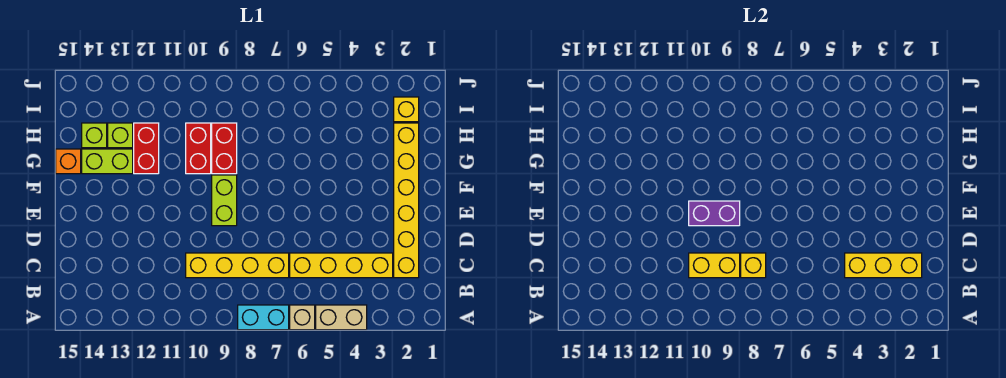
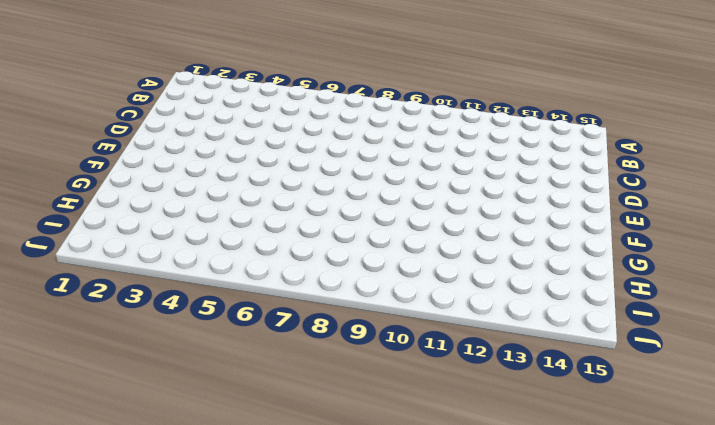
none -> tan brick A4:A5 level 1
none -> tan brick A6 level 1
none -> cyan brick A7:A8 level 1

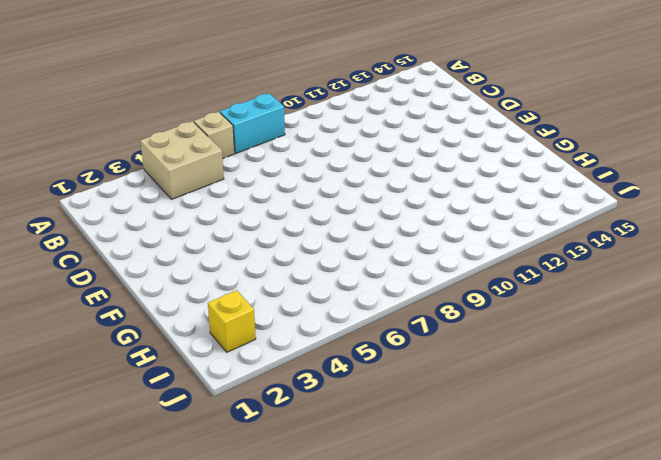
tan brick A4:B5 level 1 -> tan brick A4:A5 level 1
none -> yellow brick C2:H2 level 1
none -> yellow brick C3:C6 level 1
none -> yellow brick C7:C10 level 1

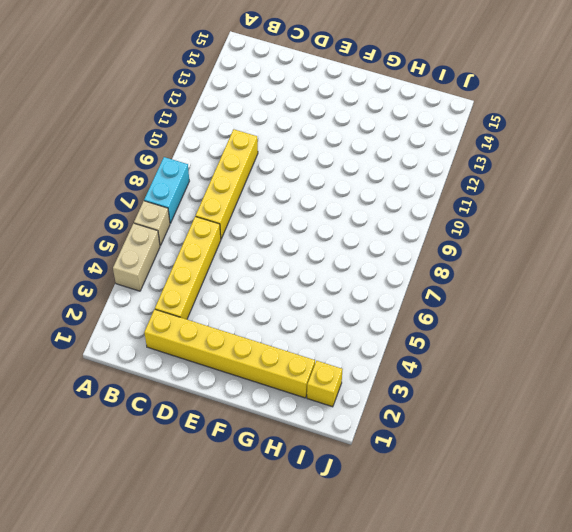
none -> lime brick E9:F9 level 1
none -> red brick G9:H9 level 1
none -> red brick G10:H10 level 1

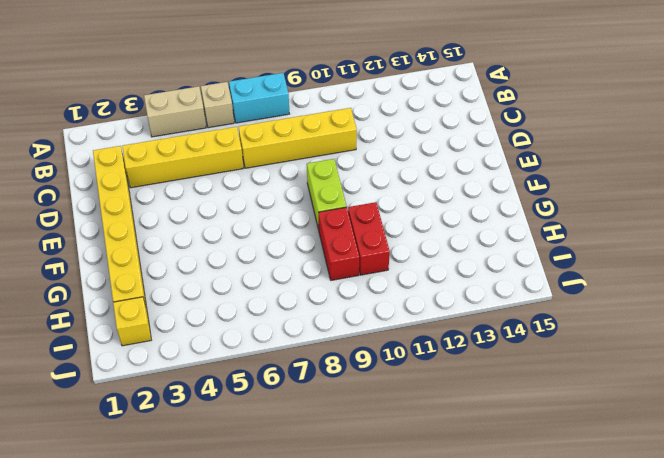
none -> red brick G12:H12 level 1
none -> lime brick G13:G14 level 1
none -> orange brick G15 level 1

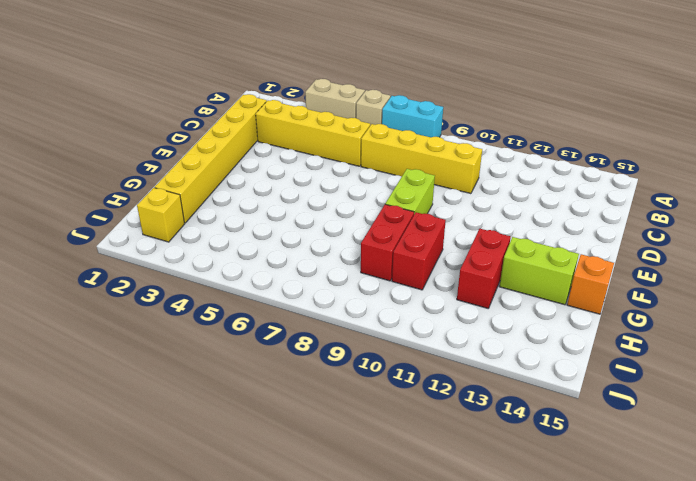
none -> lime brick H13 level 1
none -> lime brick H14 level 1
none -> yellow brick C2:C4 level 2

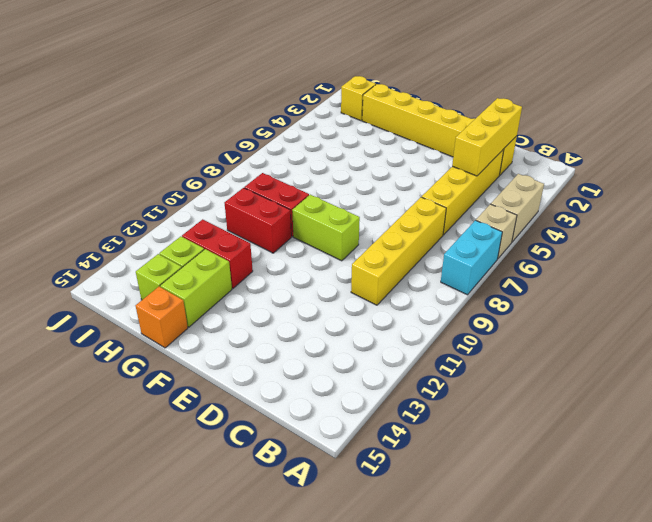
none -> yellow brick C8 level 2
none -> yellow brick C9:C10 level 2
none -> purple brick E9:E10 level 2

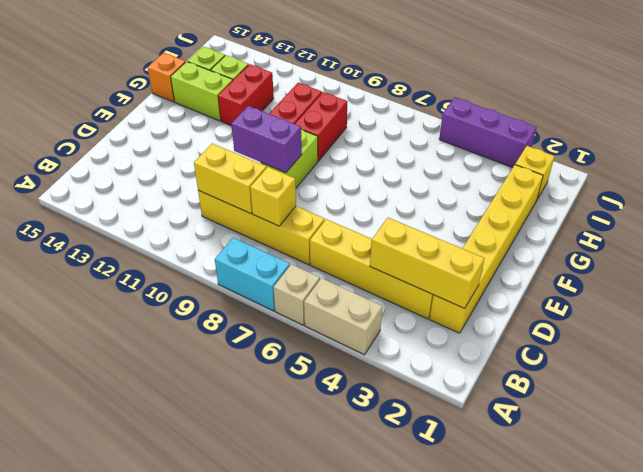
purple brick J3:J5 level 1 -> none

